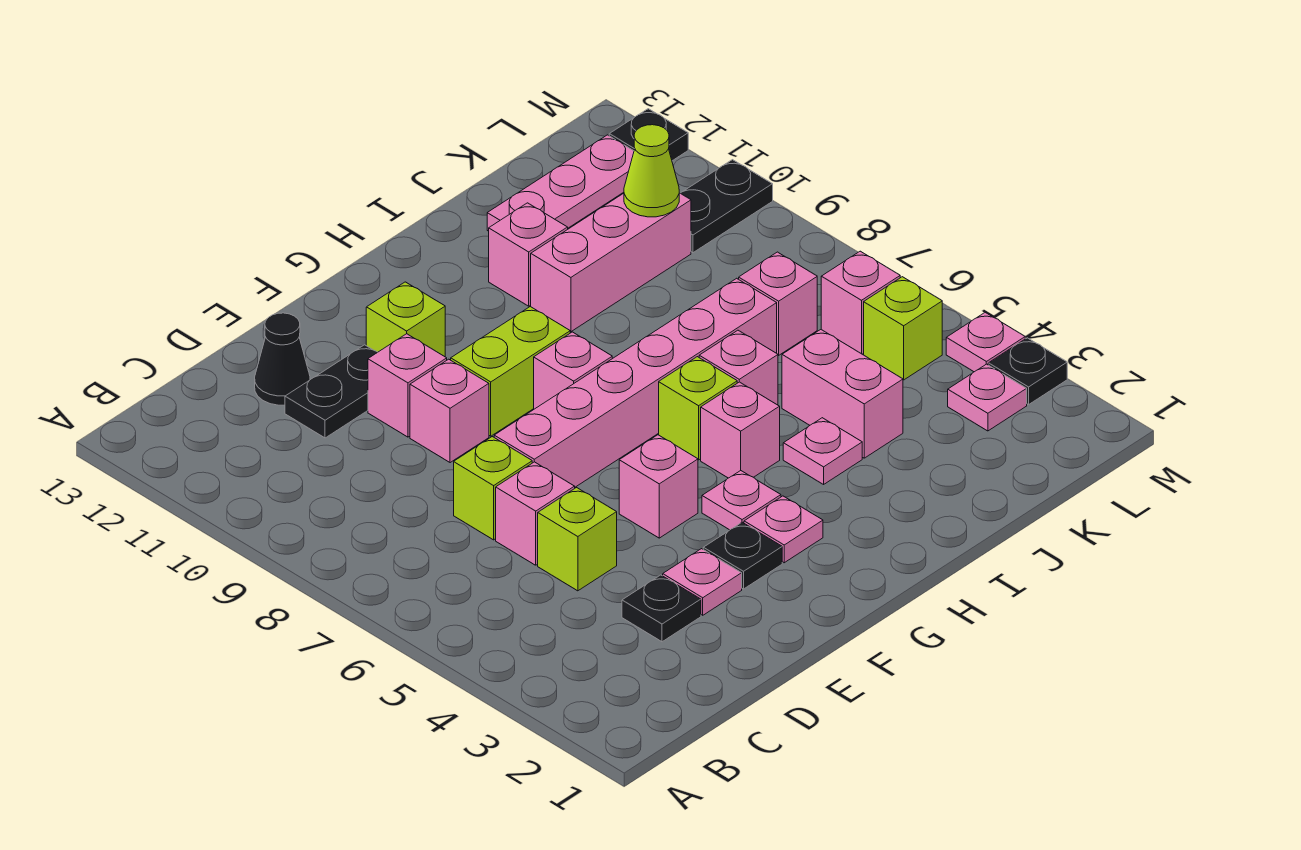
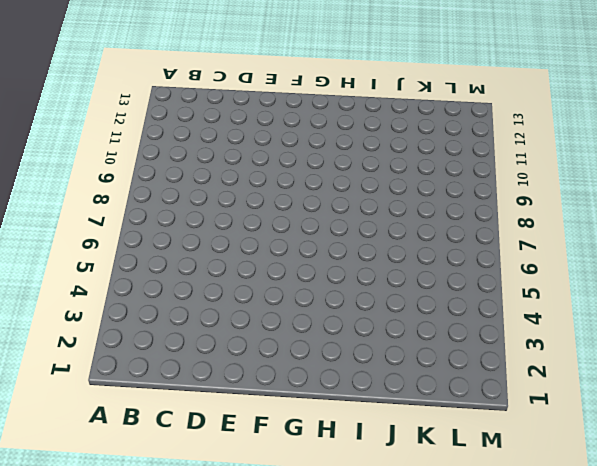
none -> black plate D3 level 1
none -> lime brick D5 level 1
none -> pink brick D6 level 1
none -> lime brick D7 level 1

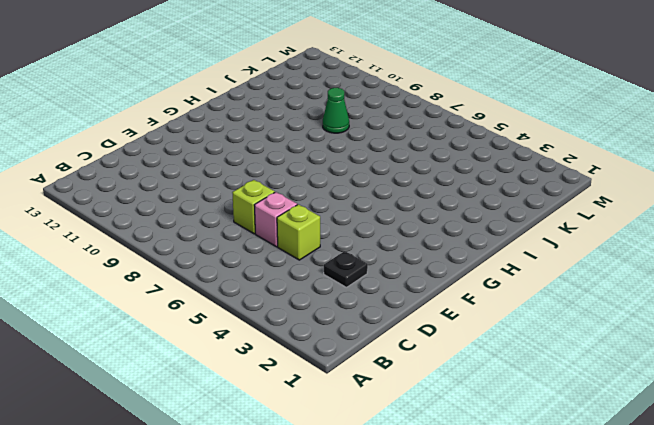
green cone J9 level 1 -> none
none -> black plate D11:E11 level 1
none -> black cone D12 level 1
none -> pink plate E3 level 1
none -> pink brick E7:J7 level 1

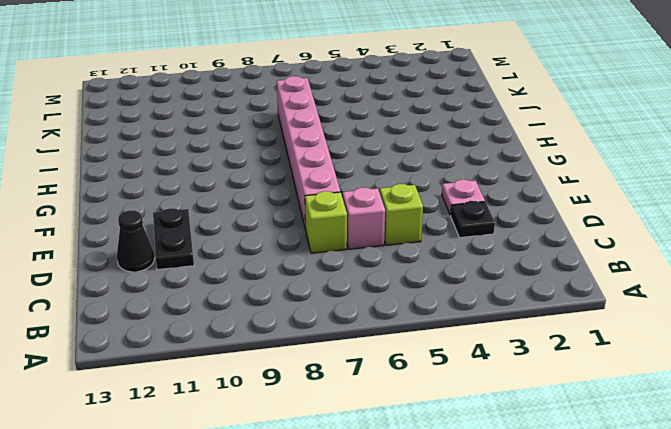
none -> pink brick E9 level 1
none -> pink brick E10 level 1
none -> black plate F3 level 1
none -> pink brick F5 level 1

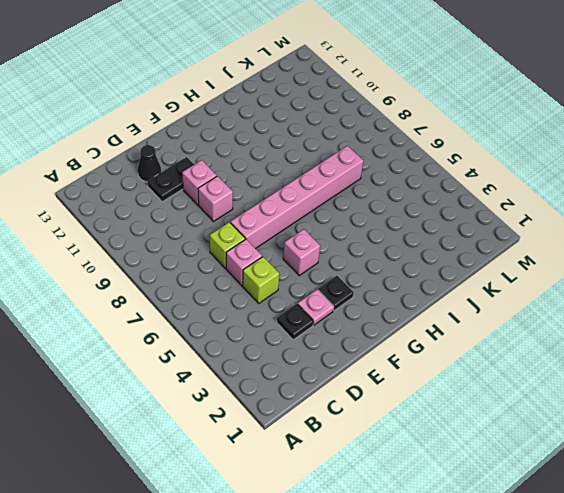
none -> lime brick F9:G9 level 1
none -> lime brick F11 level 1
none -> pink plate G3 level 1
none -> pink plate G4 level 1

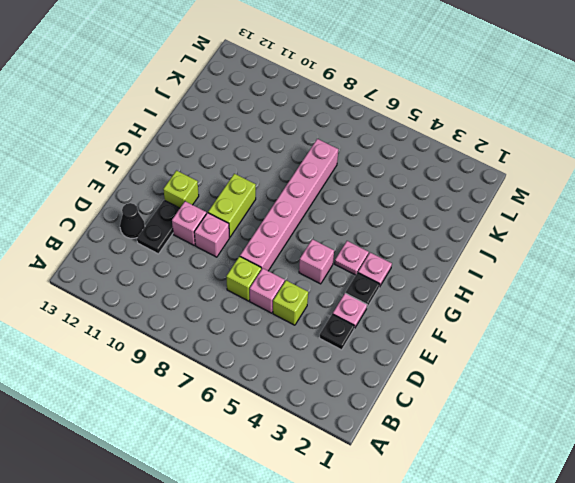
none -> pink brick G8 level 1
none -> pink brick H5 level 1
none -> lime brick H6 level 1
none -> pink plate I4 level 1

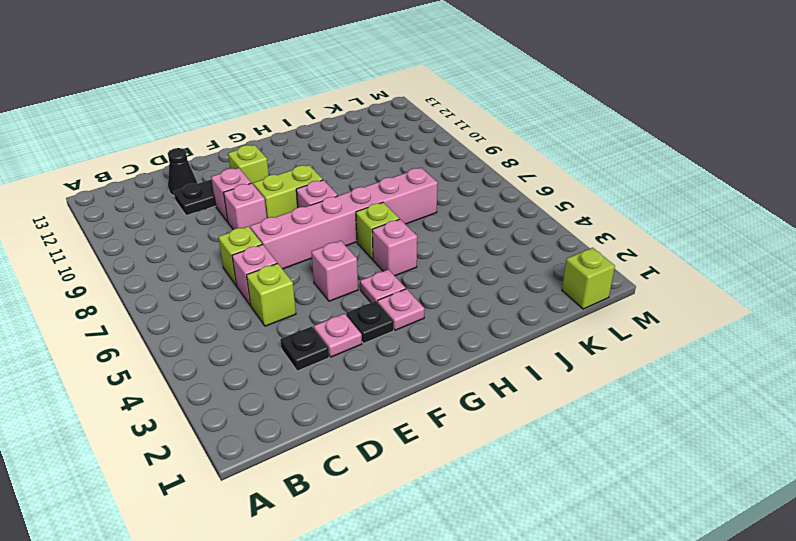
lime brick L1 level 1 -> lime brick L5 level 1
none -> pink plate I4 level 1
none -> pink brick I6 level 1
none -> pink brick I10:K10 level 1
none -> pink brick I11 level 1

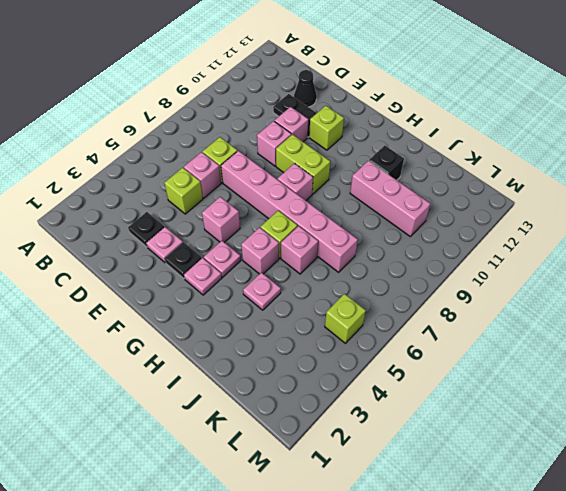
black brick I11 level 1 -> pink brick I11 level 1
none -> pink brick J4:J5 level 1
none -> pink plate J12:L12 level 1
none -> pink brick K7 level 1
none -> pink plate L3 level 1

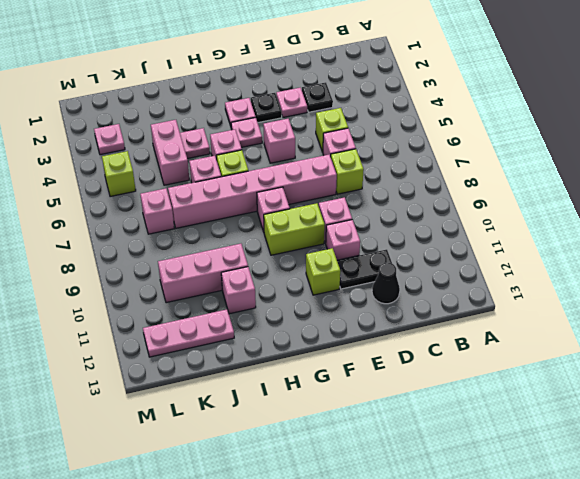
none -> pink brick L6 level 1
none -> black plate L10:M10 level 1
none -> black plate M3 level 1
none -> pink plate M4 level 1

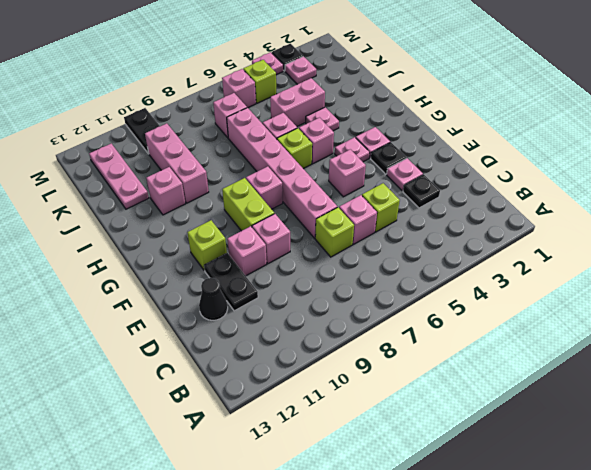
none -> black plate M12 level 1
none -> lime cone K10 level 2

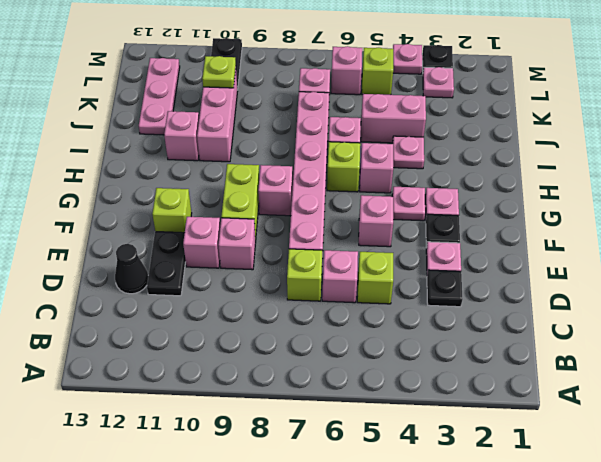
lime plate K10 level 2 -> lime cone K10 level 2
none -> black plate M12 level 1

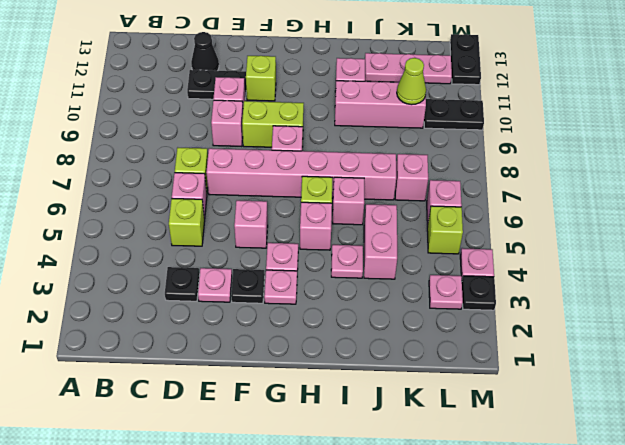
black plate M12:M13 level 1 -> black plate M12 level 1

